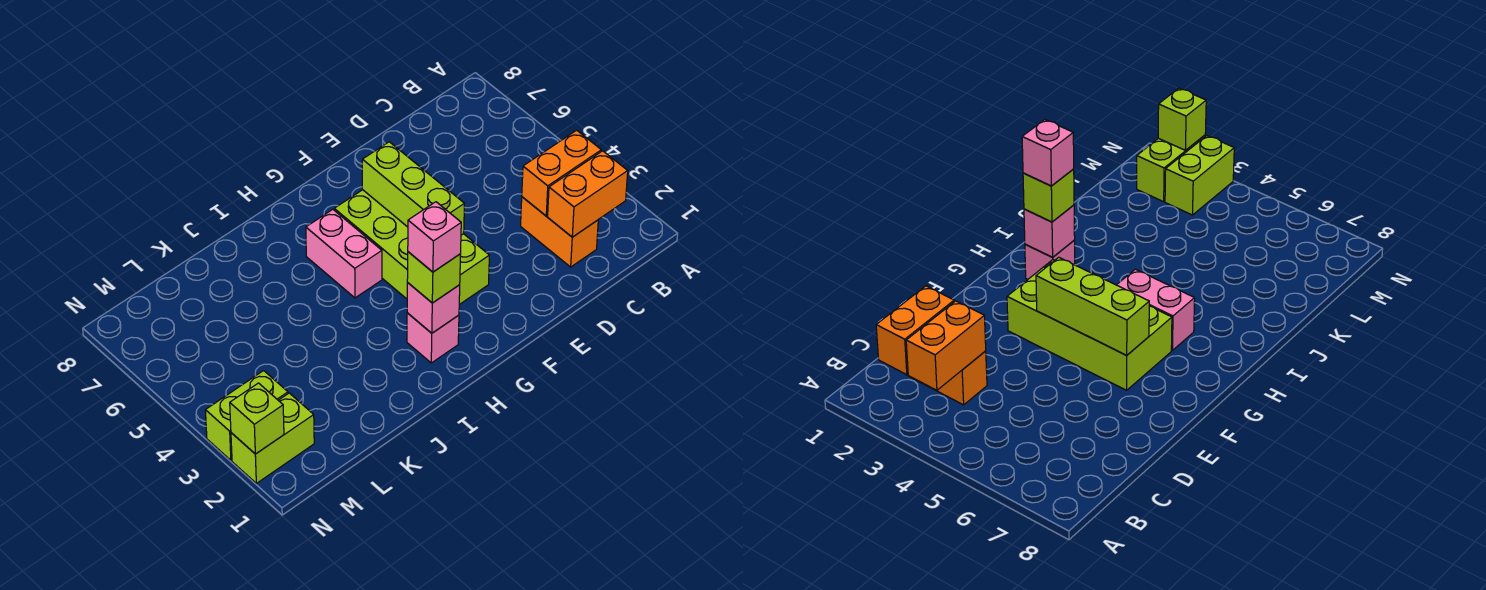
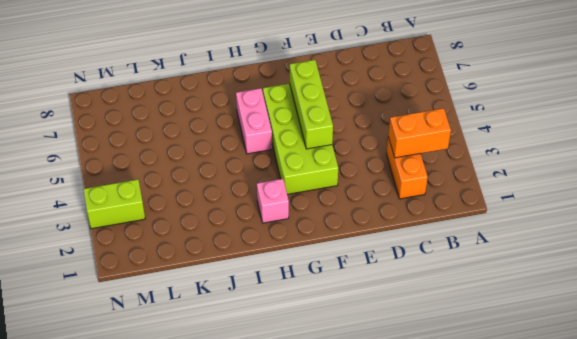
none -> lime brick M2:N2 level 1
none -> orange brick B2:C2 level 2
none -> pink brick H2 level 2

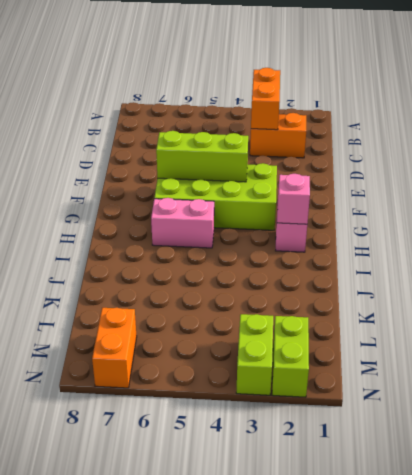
orange brick M7:N7 level 1 -> orange brick B2:C2 level 2
none -> lime brick N2 level 2
none -> lime brick H2 level 3
none -> pink brick H2 level 4

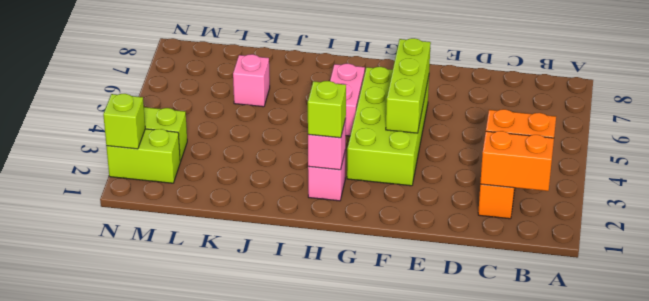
pink brick K6 level 1 -> pink brick H2 level 4

